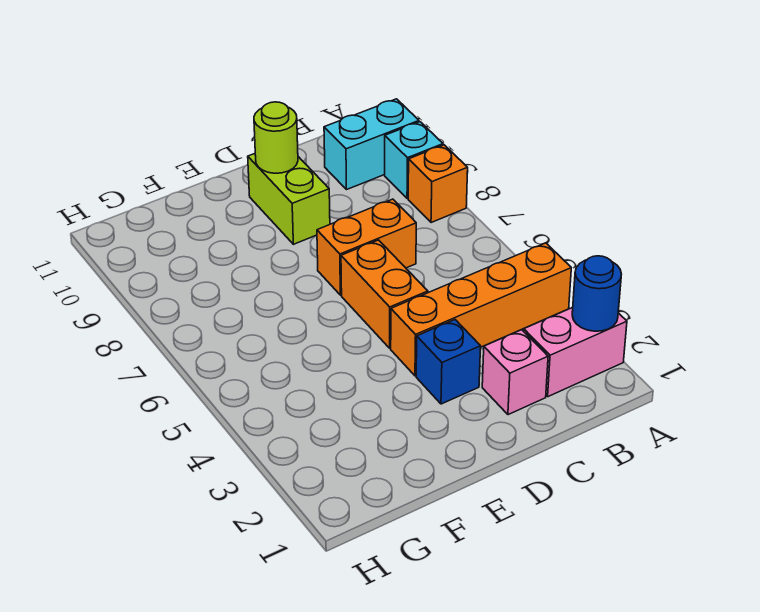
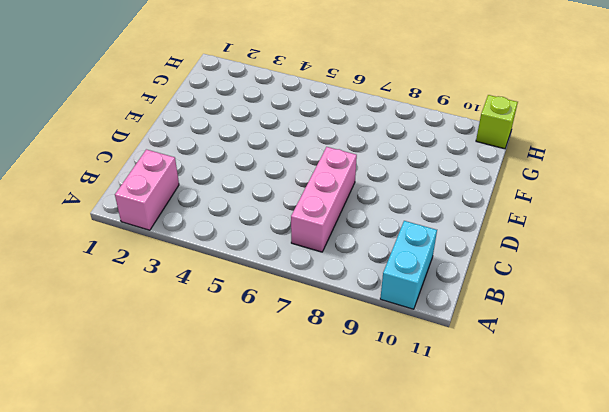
pink brick B7:D7 level 1 -> orange brick C7:D7 level 1
lime brick H11 level 1 -> none
none -> orange brick A4:D4 level 1
none -> orange brick A8 level 1
none -> cyan brick A9 level 1

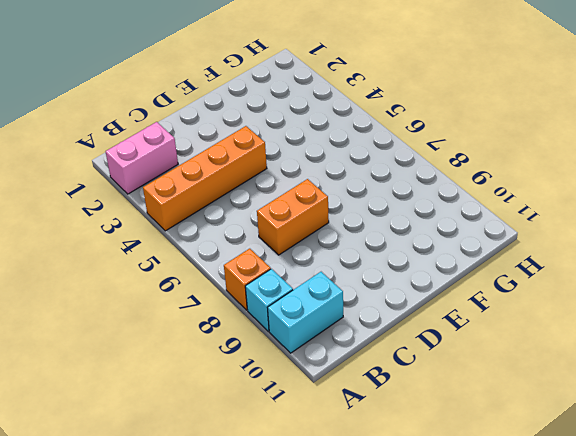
none -> pink brick C2 level 1
none -> blue brick D3 level 1
none -> orange brick D5:D6 level 1

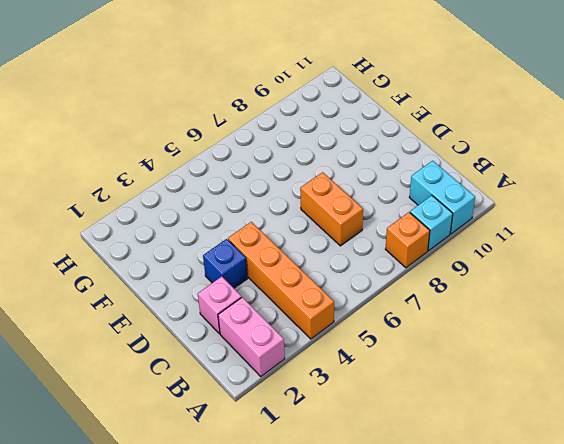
none -> orange brick D5:D6 level 1
none -> lime brick D9:D10 level 1
none -> blue round brick A2 level 2

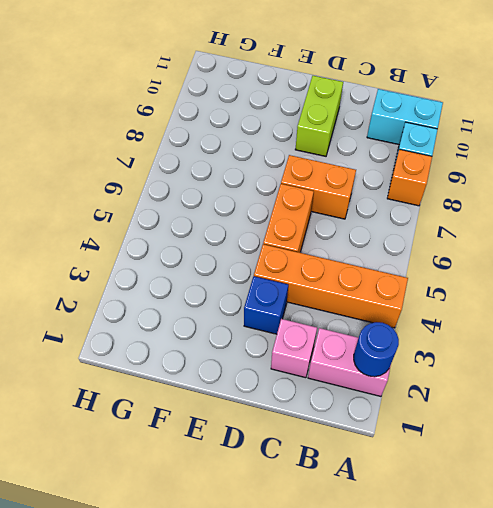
none -> lime round brick D10 level 2

